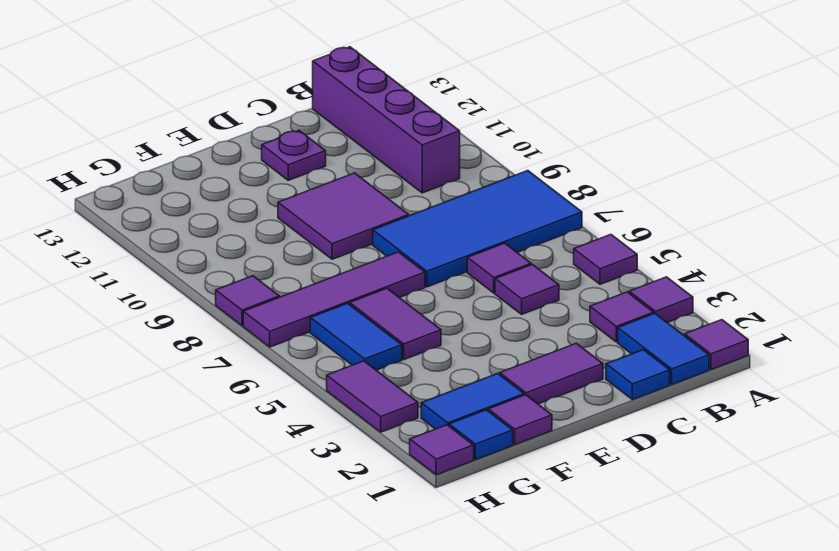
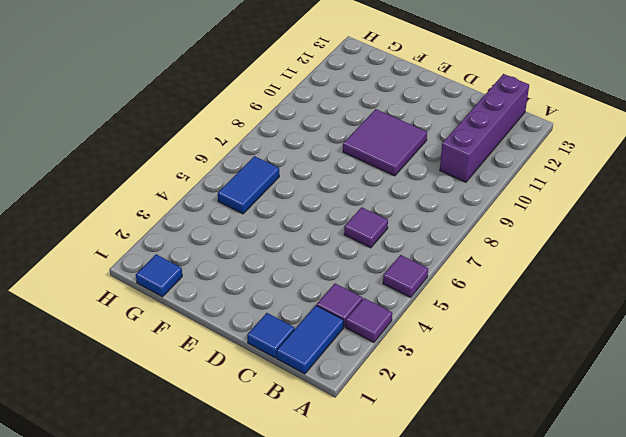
none -> purple tile A1 level 1
none -> blue tile A7:D8 level 1
none -> purple tile C5 level 1

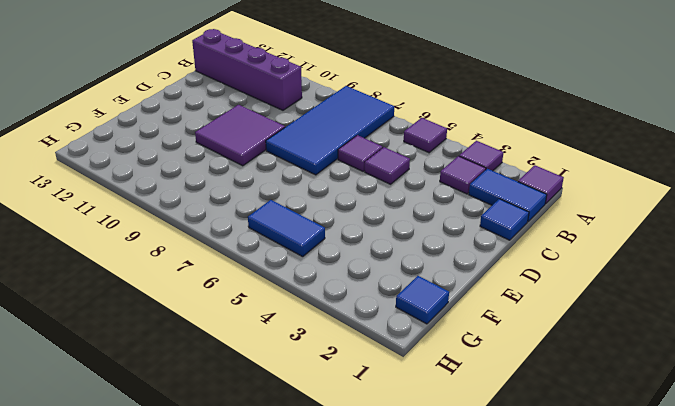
none -> purple tile D2:E2 level 1
none -> purple plate D12 level 1
none -> purple tile E7:H7 level 1

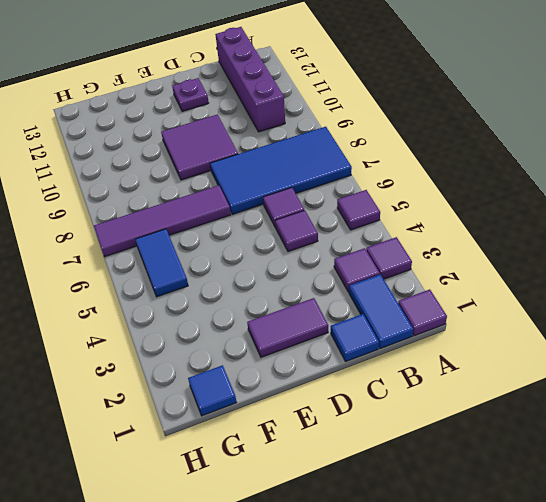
none -> purple tile F1 level 1
none -> blue tile F2:G2 level 1
none -> purple tile F5:F6 level 1

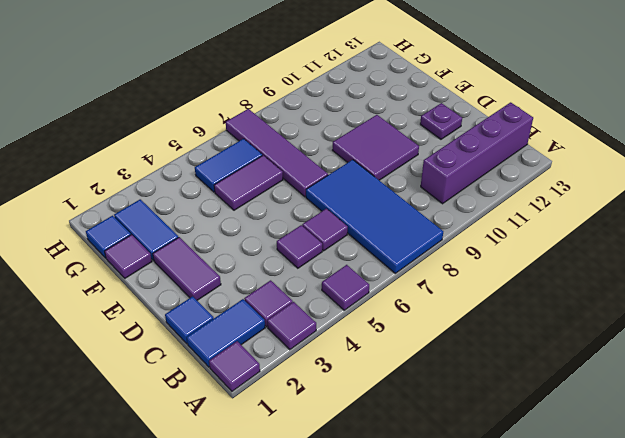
none -> purple tile H1 level 1
none -> purple tile H3:H4 level 1
none -> purple tile H8 level 1

